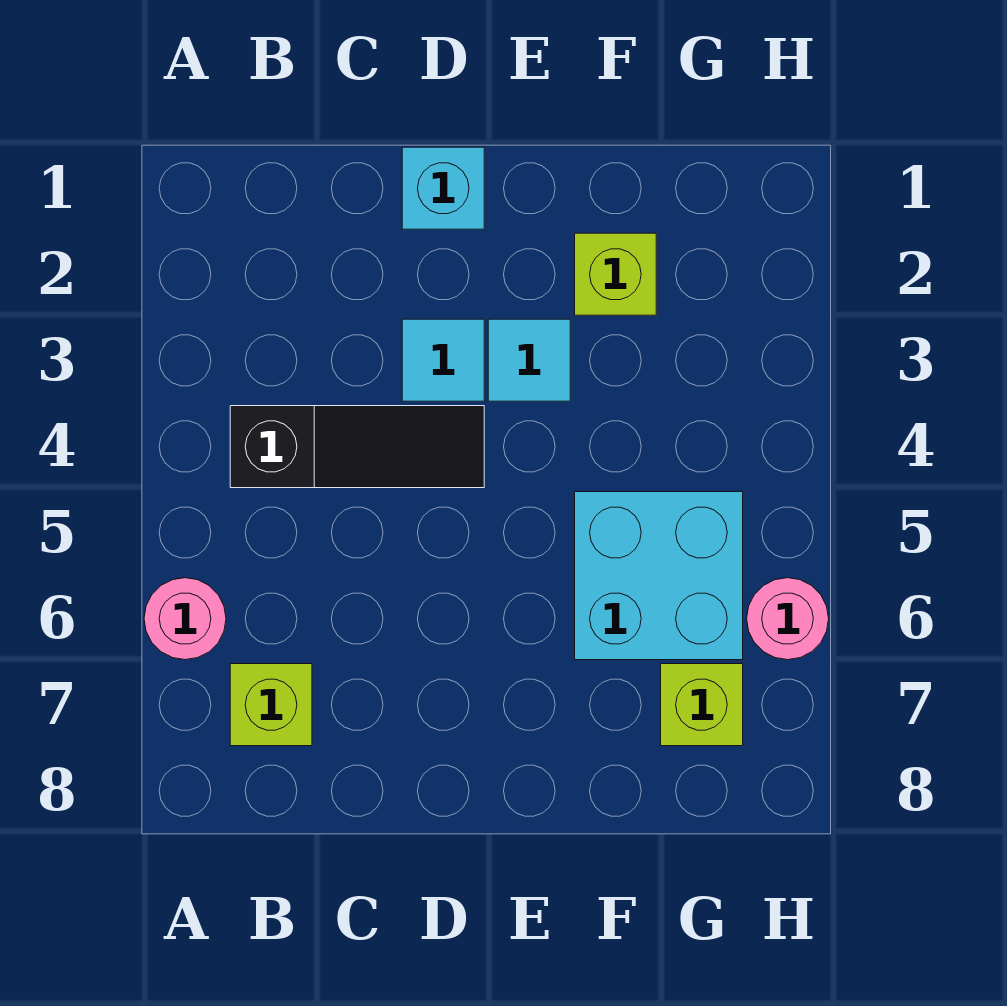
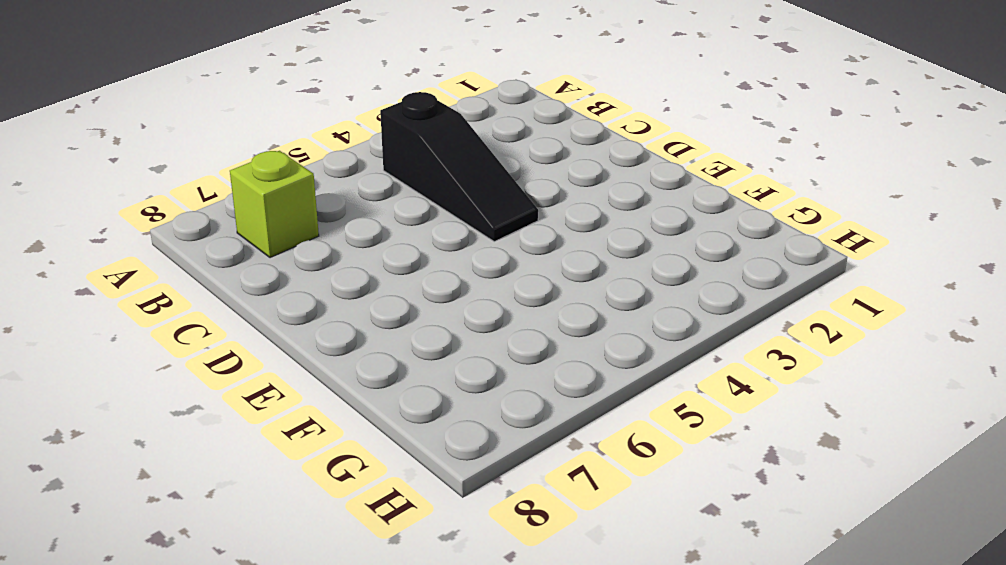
none -> pink round brick A6 level 1
none -> cyan brick D1 level 1

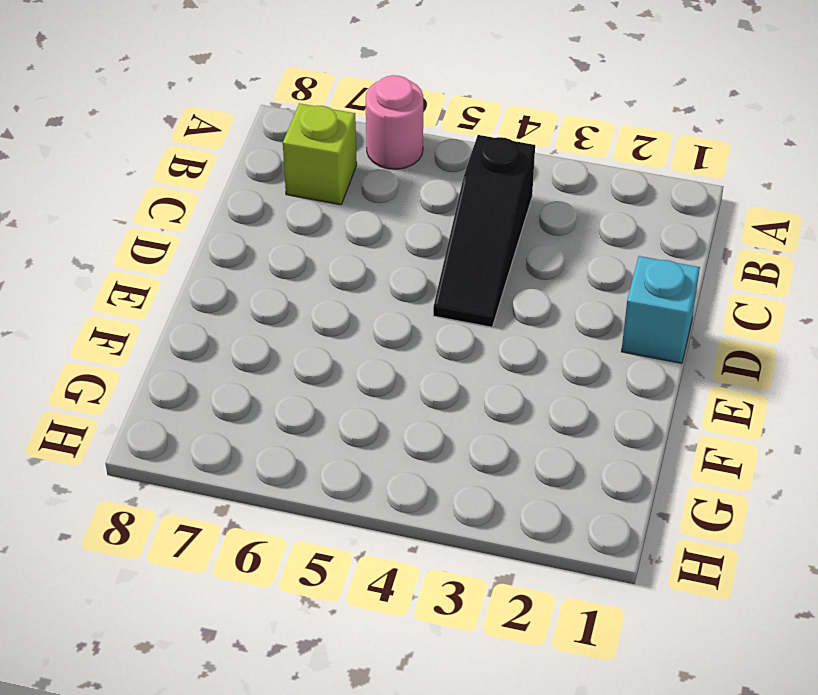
none -> cyan tile D3 level 1
none -> cyan tile E3 level 1

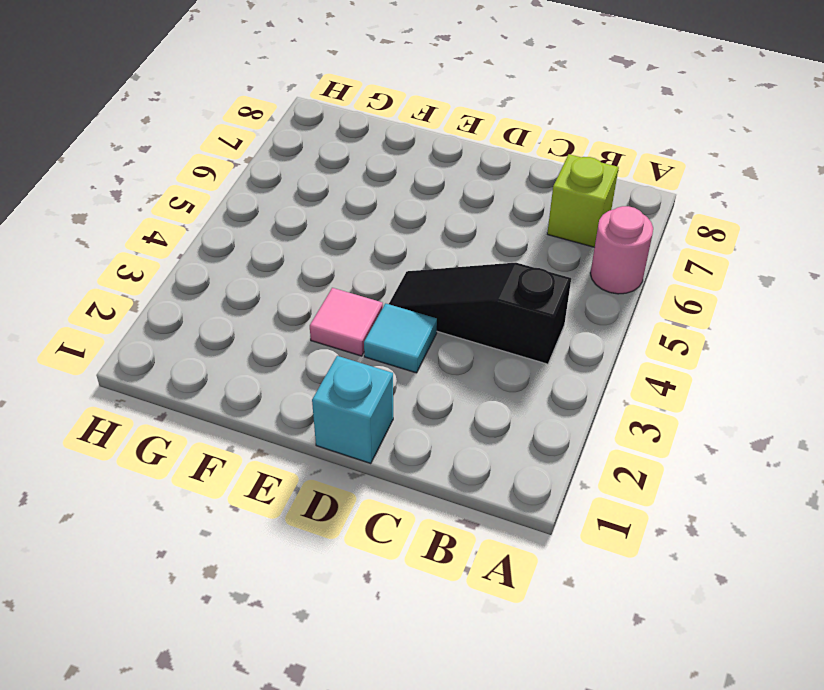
pink tile E3 level 1 -> cyan tile E3 level 1
none -> lime brick F2 level 1
none -> cyan brick F5:G6 level 1

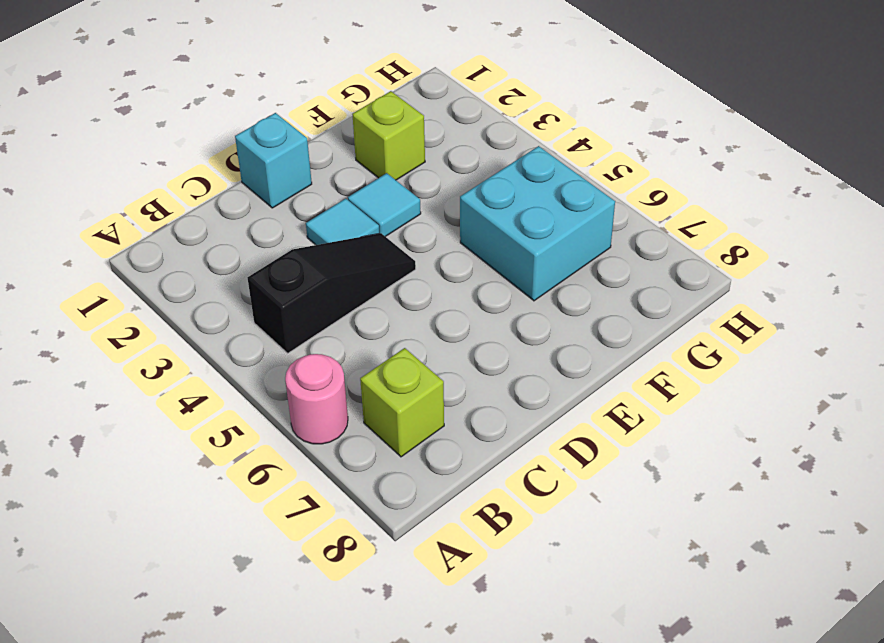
none -> lime brick G7 level 1
none -> pink round brick H6 level 1

